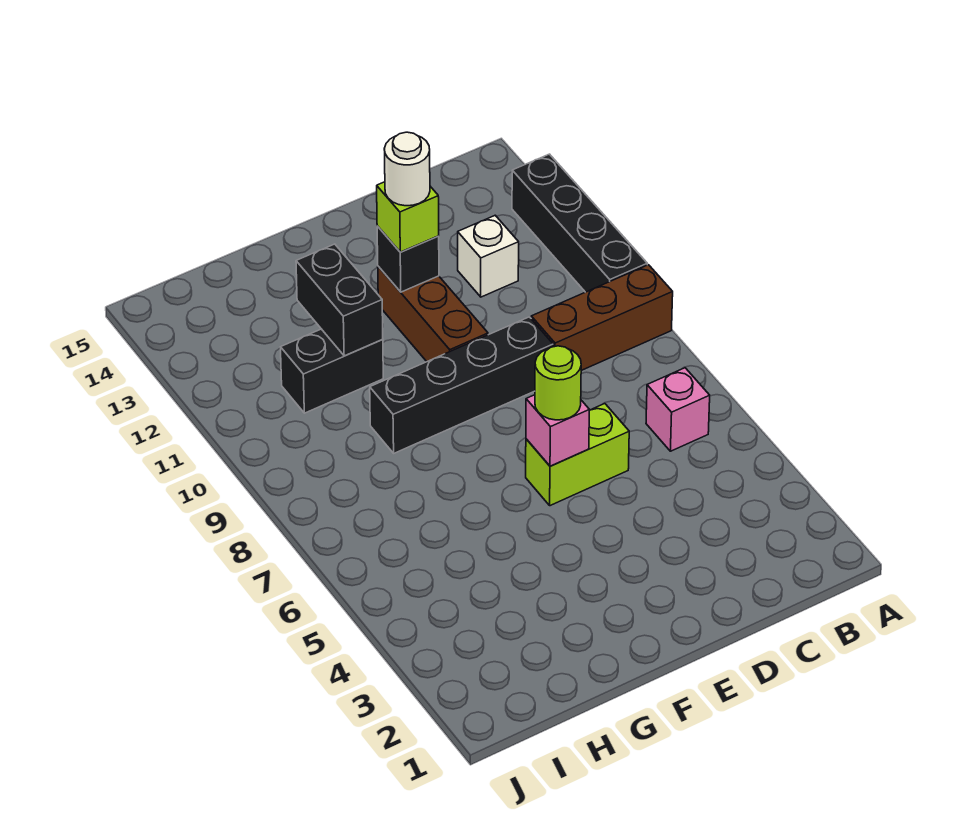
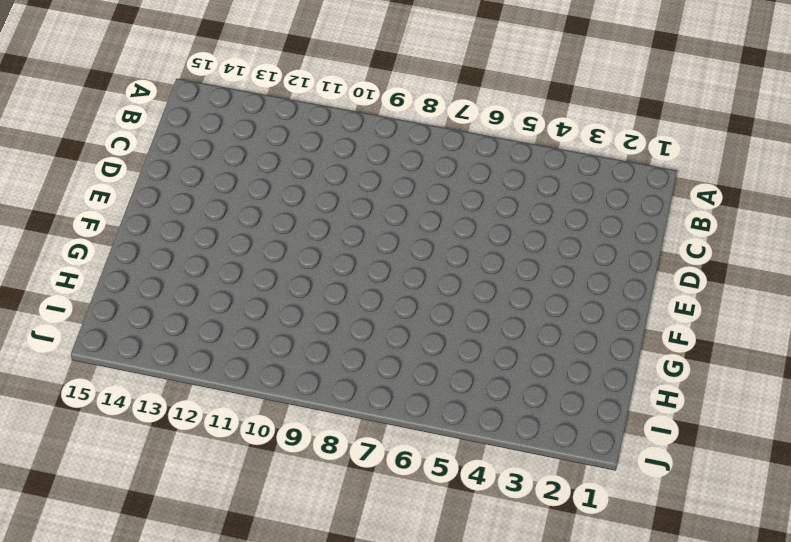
none -> brown brick A9:C9 level 1
none -> black brick A10:A13 level 1
none -> pink brick B6 level 1

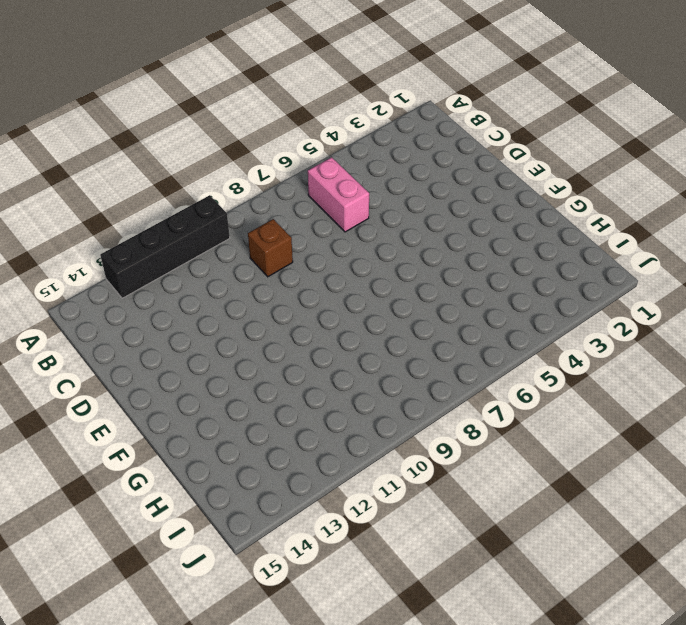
pink brick B6:C6 level 1 -> pink brick B6 level 1
brown brick C9 level 1 -> brown brick A9:C9 level 1
none -> white brick C12 level 1
none -> lime brick D6:E6 level 1
none -> black brick D9:G9 level 1

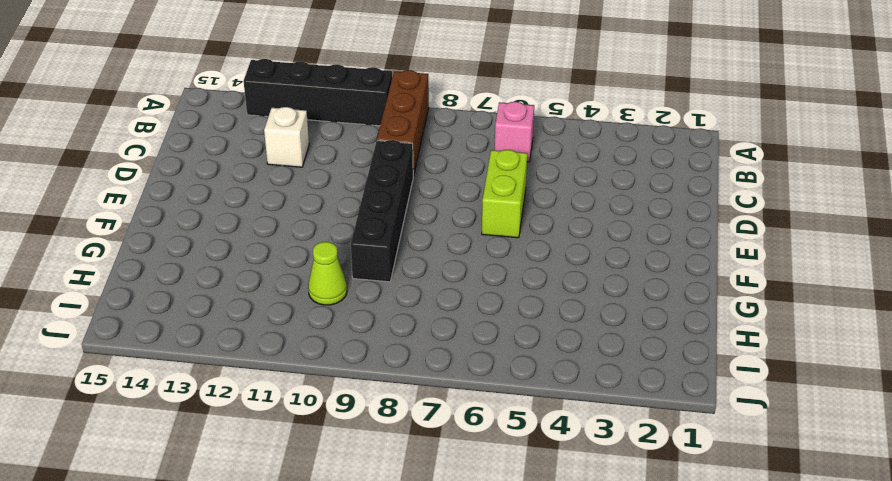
lime cone H10 level 1 -> none
none -> brown brick E10:E12 level 1
none -> black brick G11:H11 level 1
none -> pink brick E6 level 2

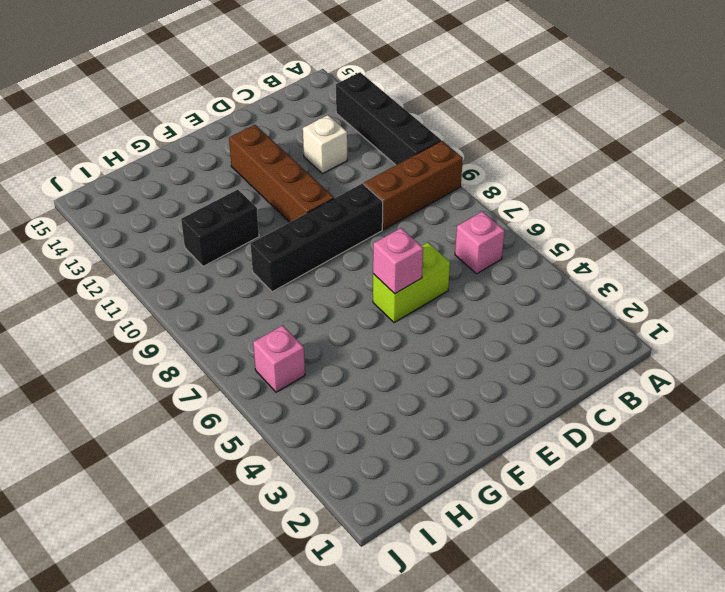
brown brick E10:E13 level 1 -> brown brick E10:E12 level 1
pink brick I6 level 1 -> none
none -> black brick E12 level 2
none -> black brick G11:G12 level 2
none -> lime round brick E6 level 3

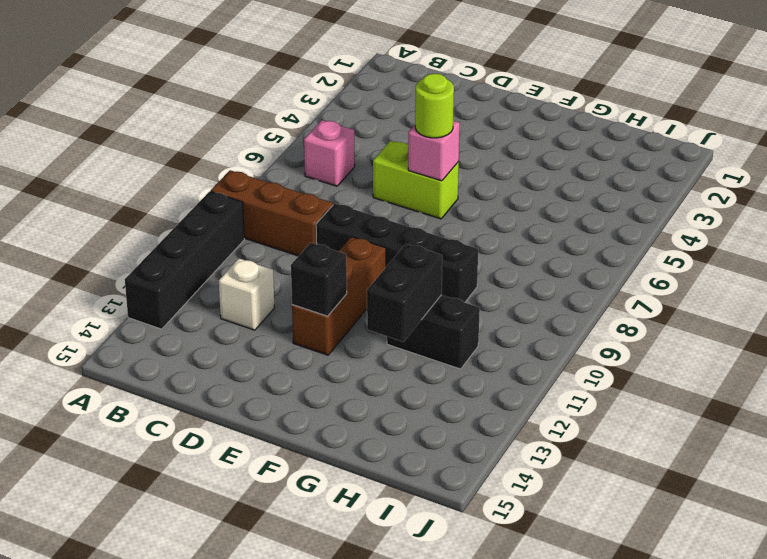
none -> lime brick E12 level 3
none -> white round brick E12 level 4

